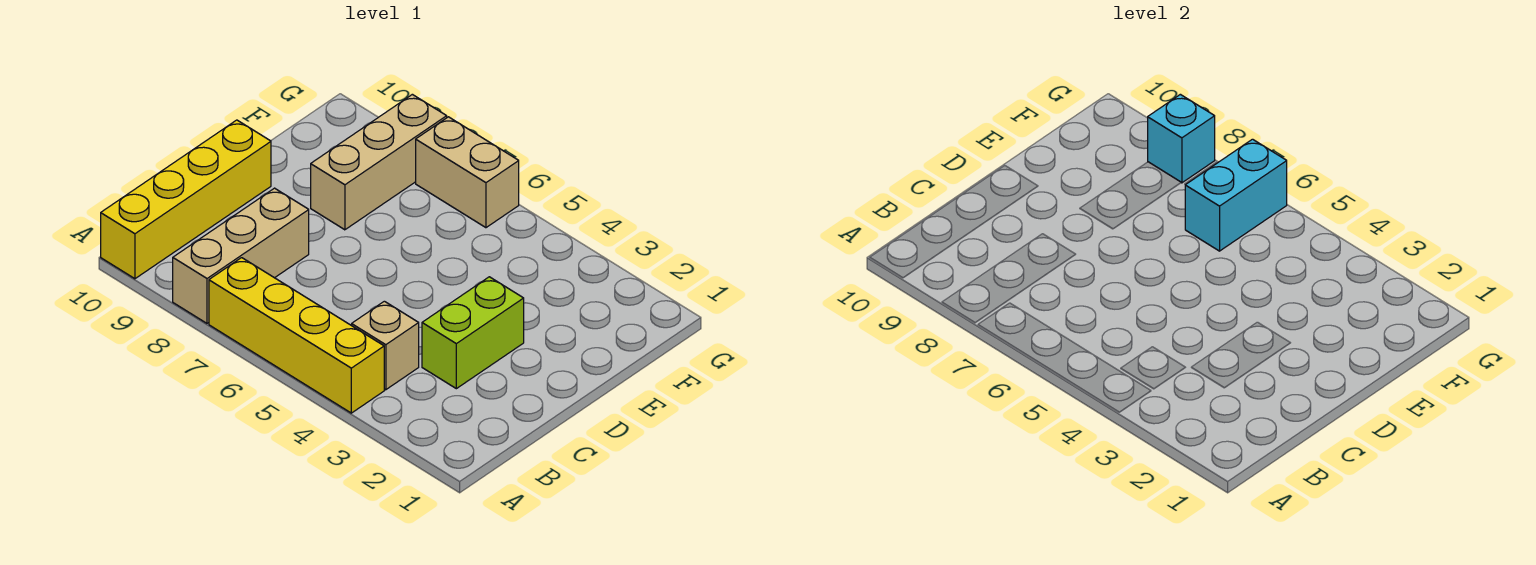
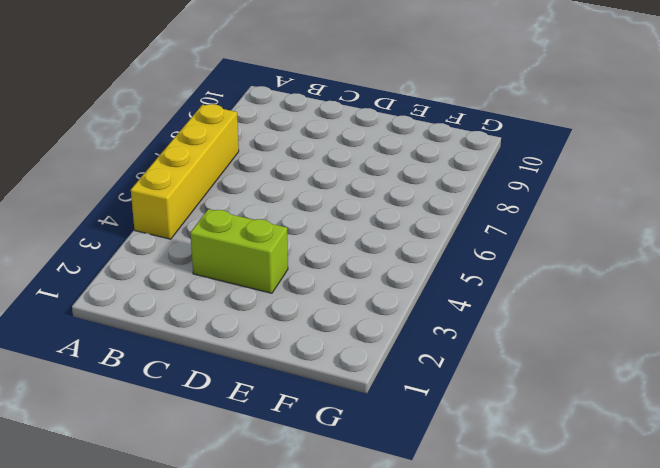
none -> tan brick A8:C8 level 1
none -> yellow brick A10:D10 level 1

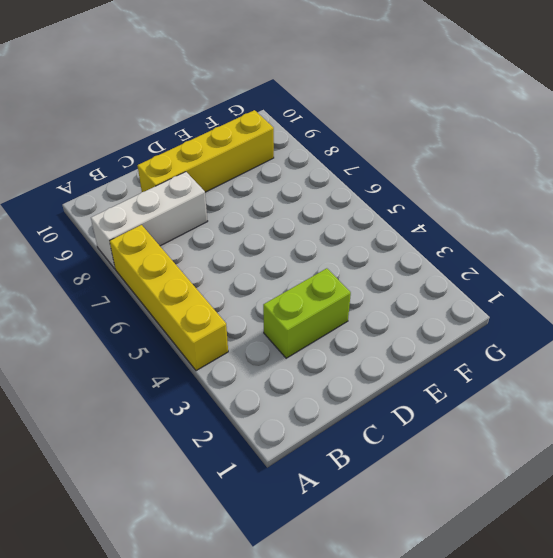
white brick A8:C8 level 1 -> tan brick A8:C8 level 1
yellow brick C9:F9 level 1 -> yellow brick A10:D10 level 1
none -> tan brick B4 level 1
none -> tan brick E8:G8 level 1

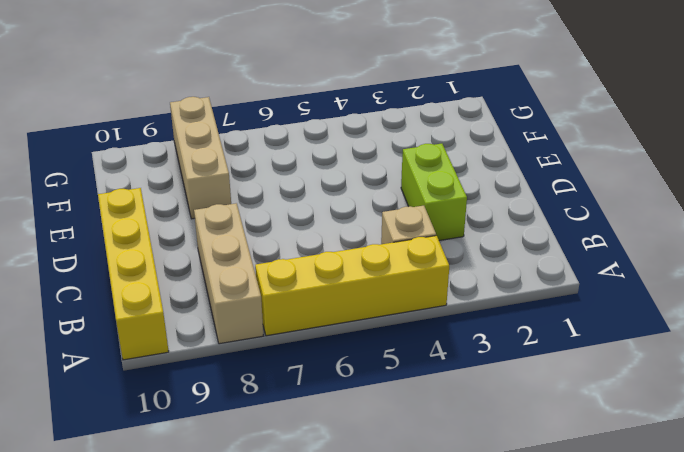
none -> tan brick G6:G7 level 1
none -> cyan brick F6:G6 level 2

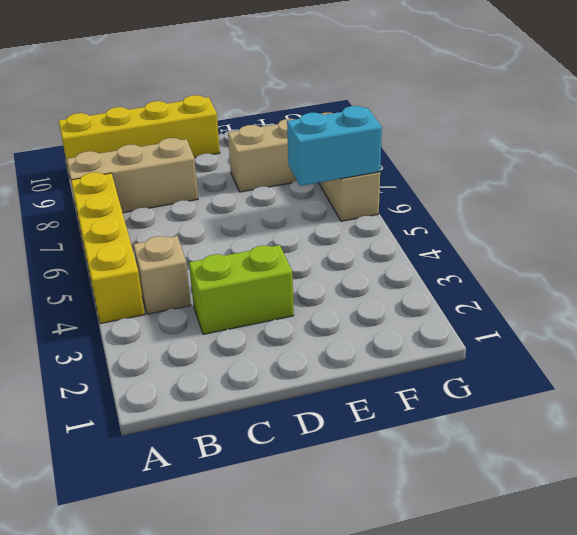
none -> cyan brick G8 level 2

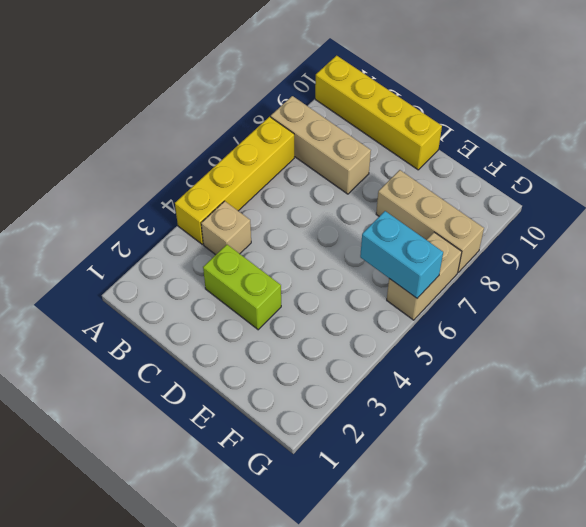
none -> cyan brick G8 level 2

